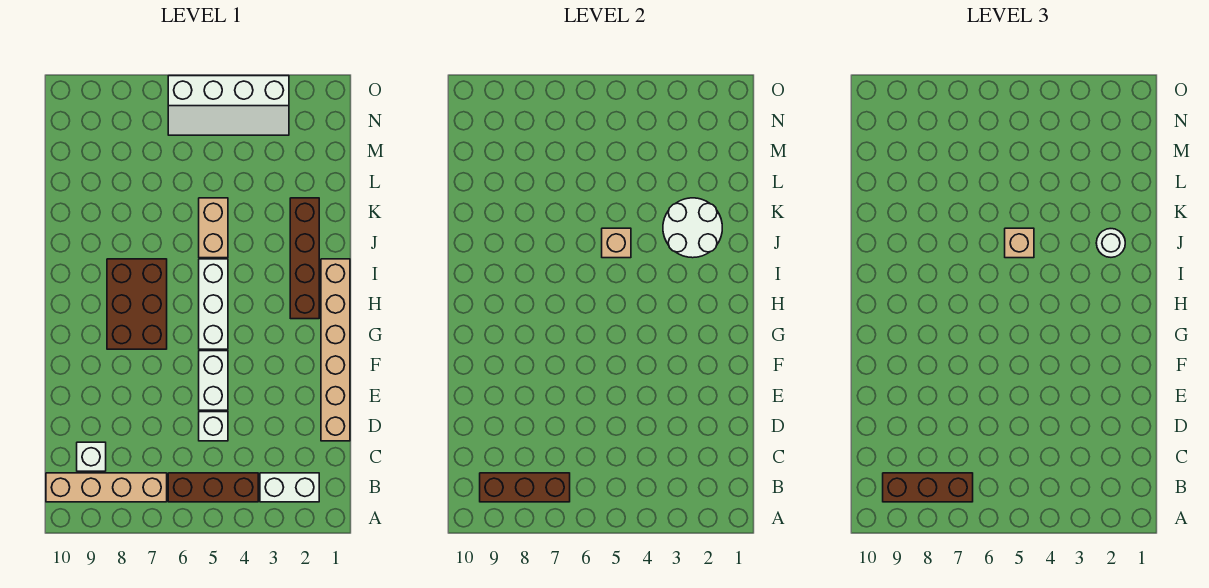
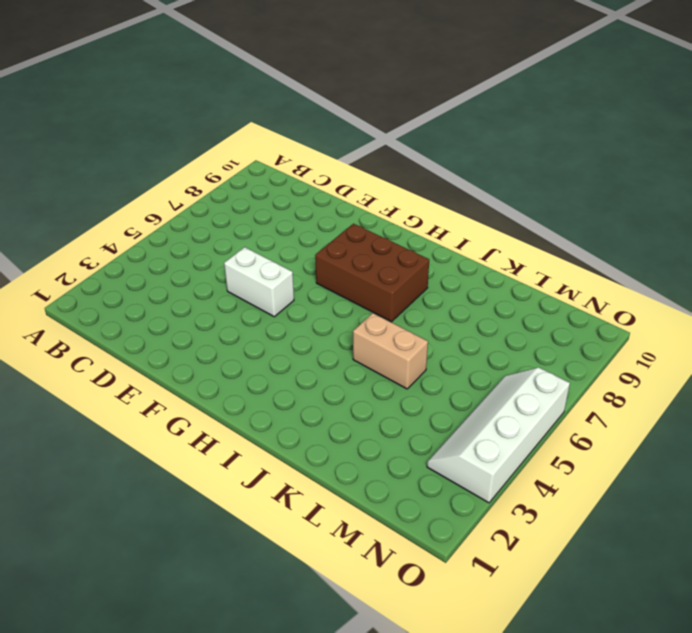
none -> white brick B2:B3 level 1
none -> brown brick B4:B6 level 1
none -> tan brick B7:B10 level 1

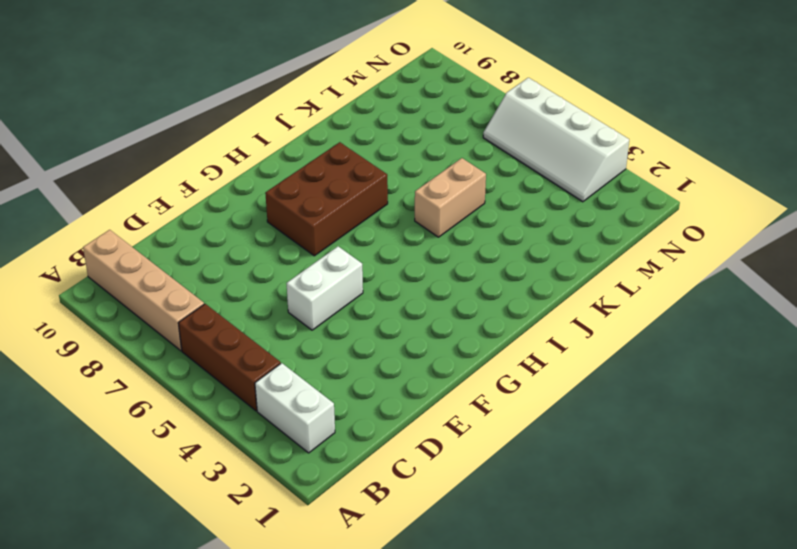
none -> white brick C9 level 1
none -> tan brick D1:I1 level 1
none -> white brick D5 level 1

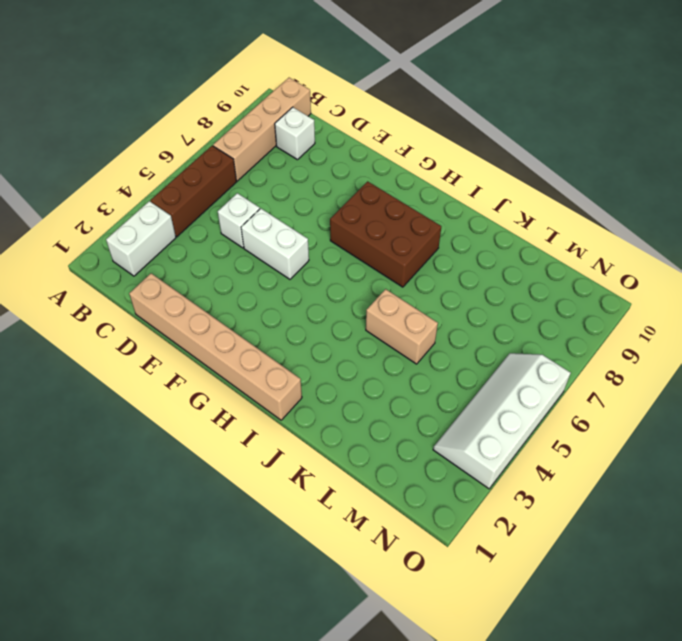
none -> white brick G5:I5 level 1
none -> brown brick H2:K2 level 1
none -> brown brick B7:B9 level 2

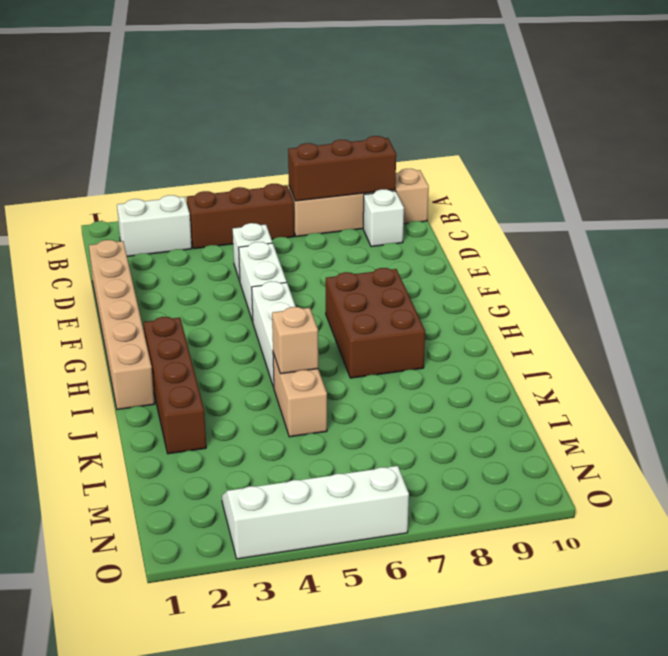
none -> white round brick J2:K3 level 2
none -> brown brick B7:B9 level 3
none -> white round brick J2 level 3

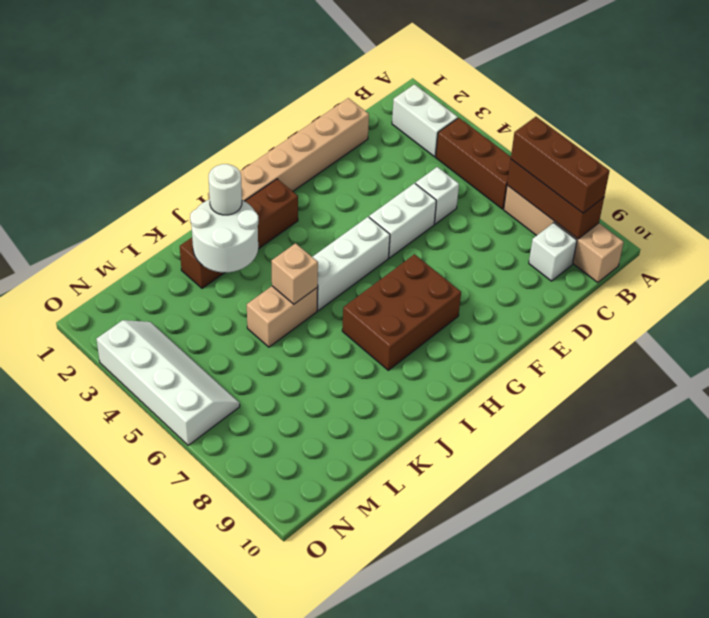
none -> tan brick J5 level 3

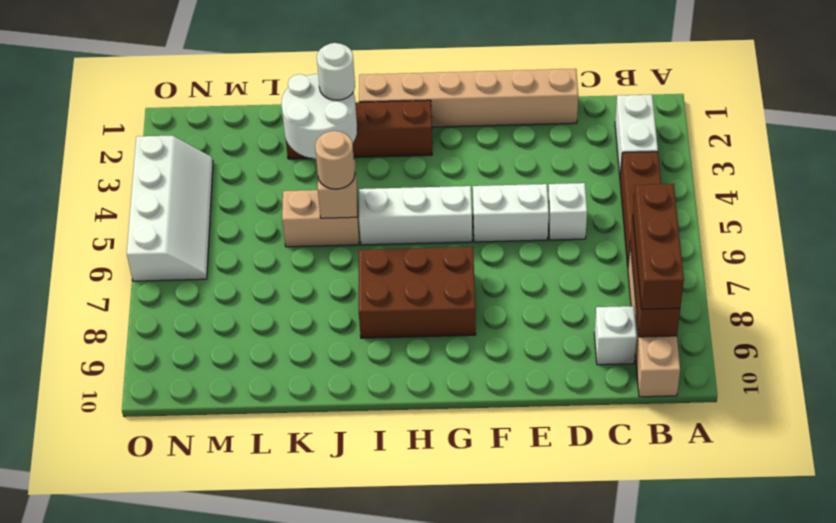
tan round brick J5 level 3 -> tan brick J5 level 3

